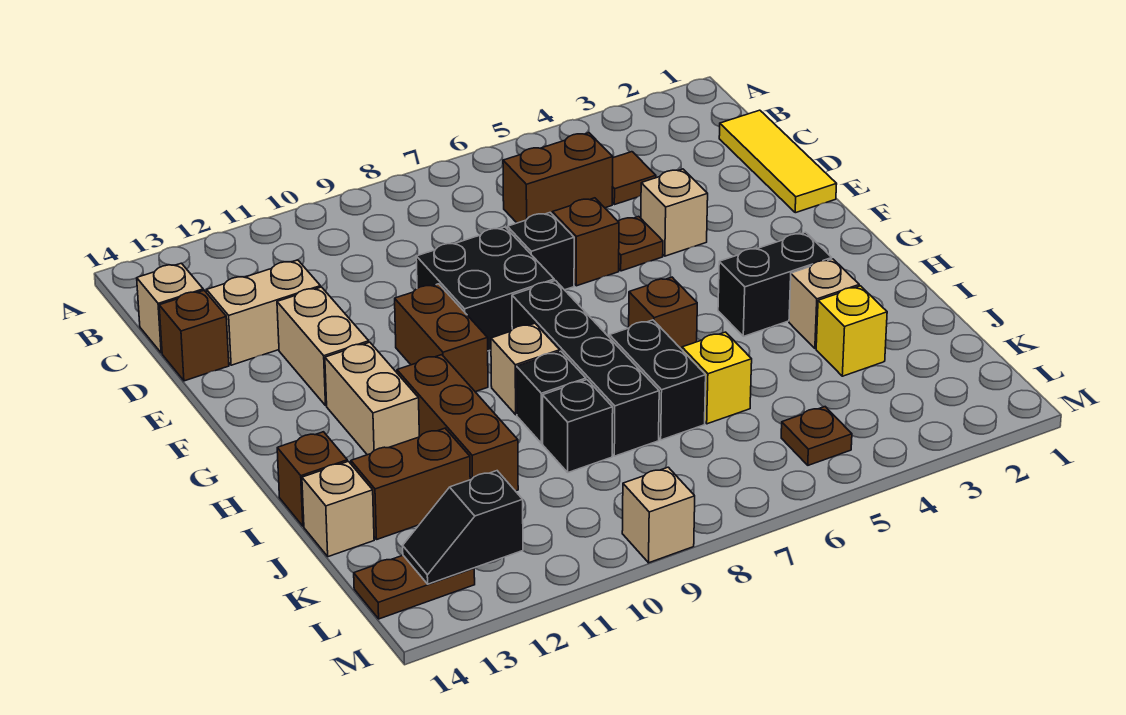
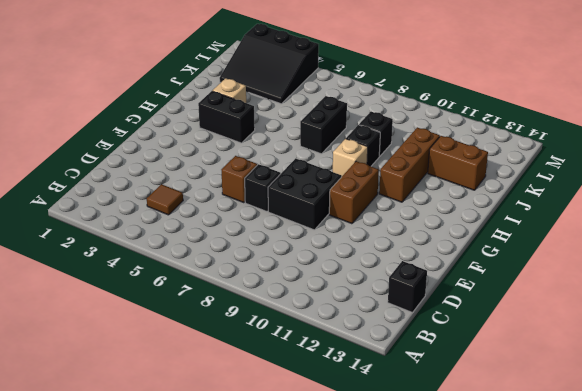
black brick C14 level 1 -> tan brick C14 level 1
black slope K2:M4 level 1 top M -> none
none -> yellow tile C1:E1 level 1
none -> brown brick C5:C6 level 1
none -> tan brick D12:D13 level 1
none -> brown brick D14 level 1

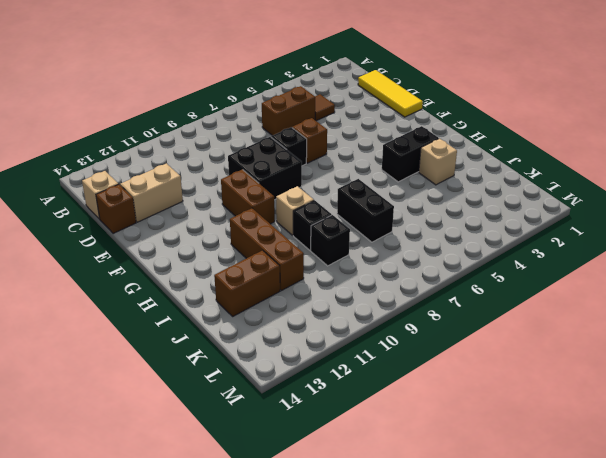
none -> tan brick E4 level 1
none -> brown plate E5 level 1
none -> tan brick E12:F12 level 1
none -> black brick G8:J8 level 1

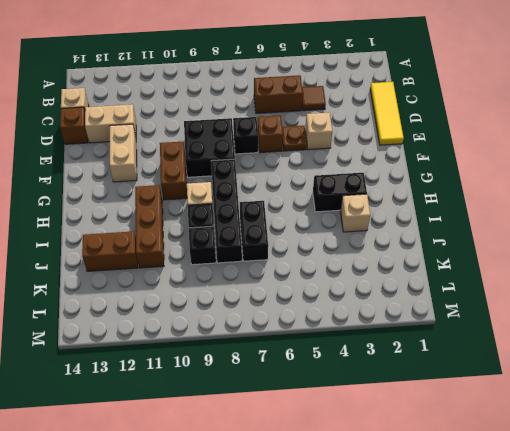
none -> tan brick G12:H12 level 1
none -> brown brick H6 level 1
none -> brown brick I14 level 1
none -> yellow brick J3 level 1

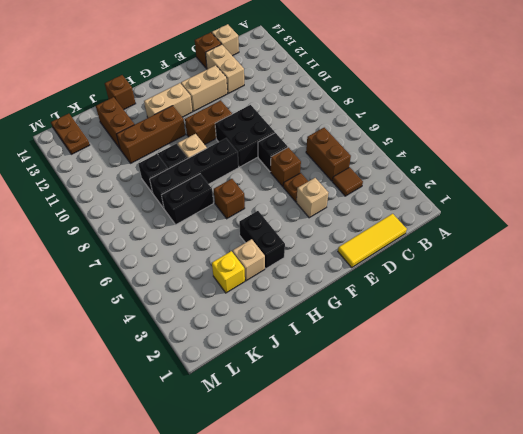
none -> yellow brick J6 level 1
none -> tan brick J14 level 1
none -> brown plate L5 level 1
none -> tan brick M9 level 1

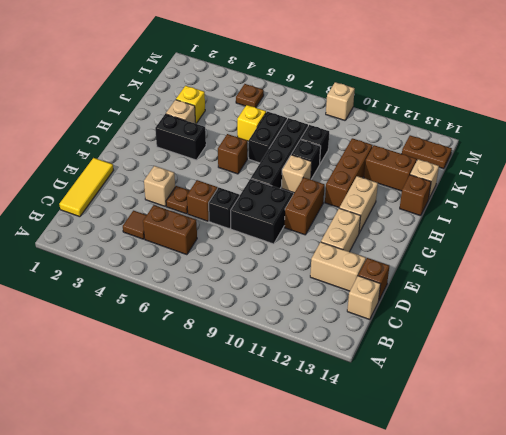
none -> black slope L12:L13 level 2 top 12

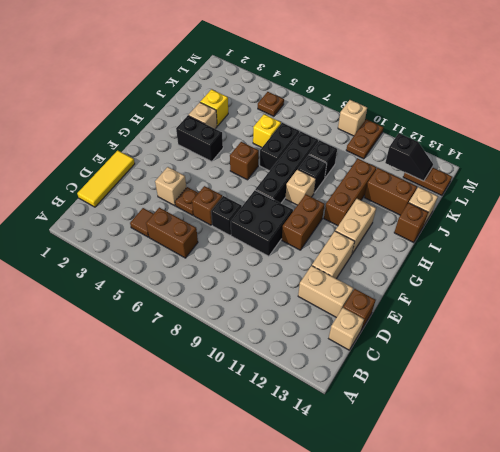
brown plate L10:M10 level 1 -> none

